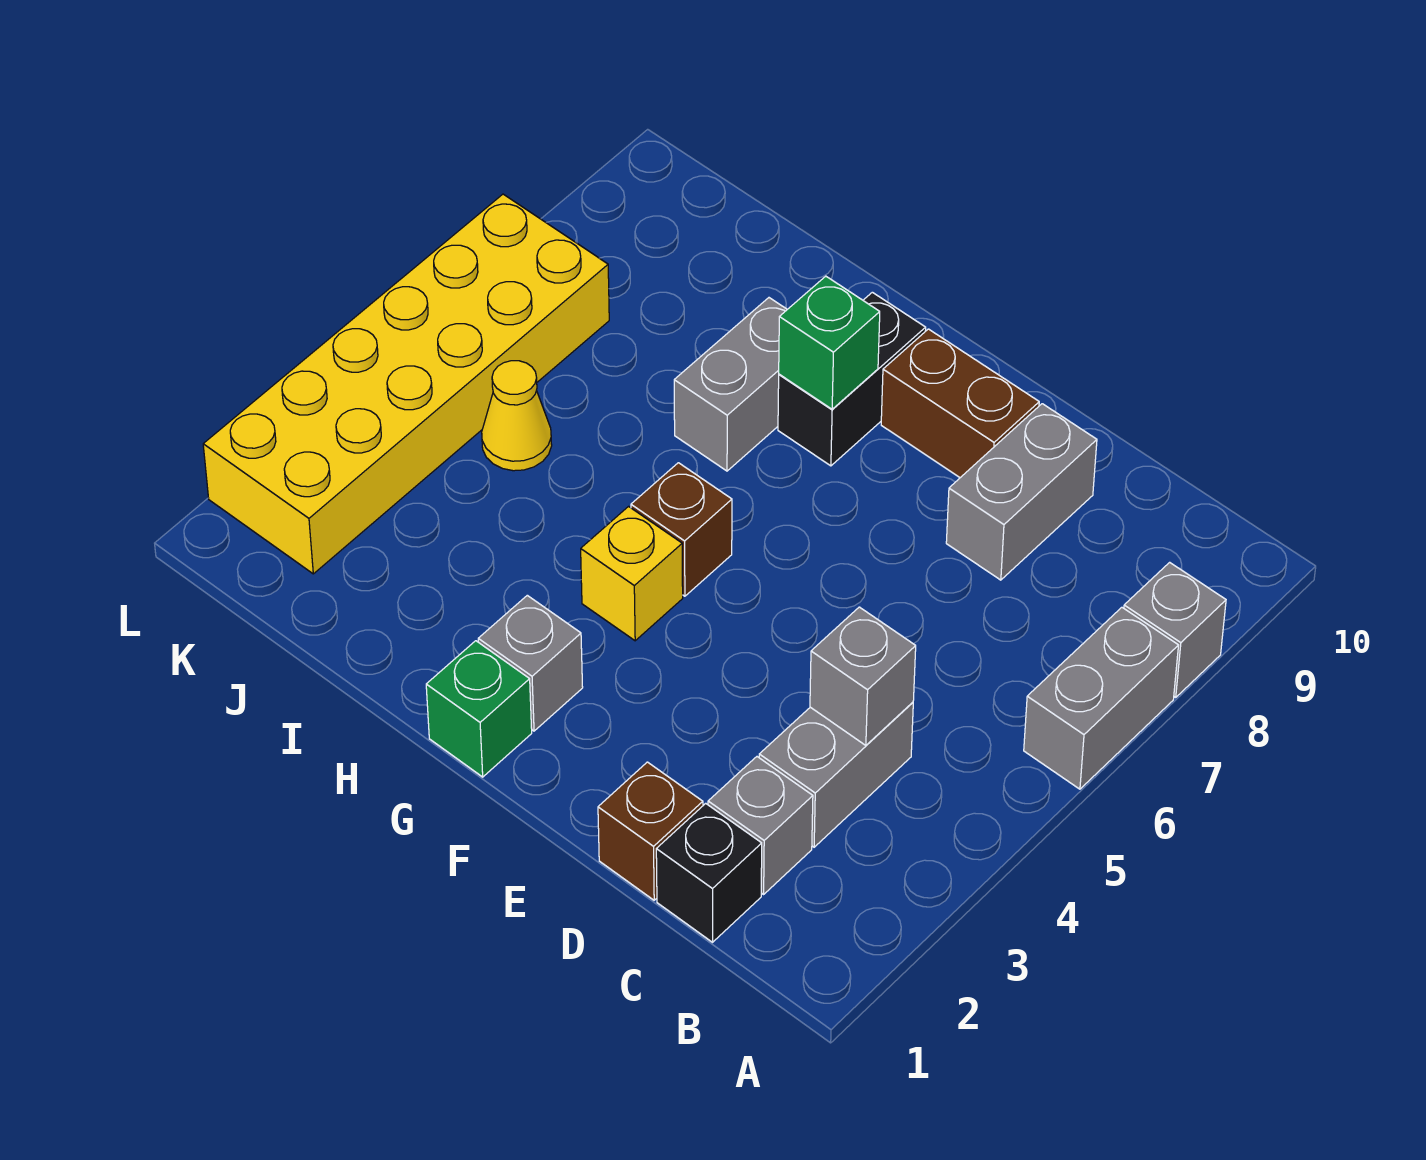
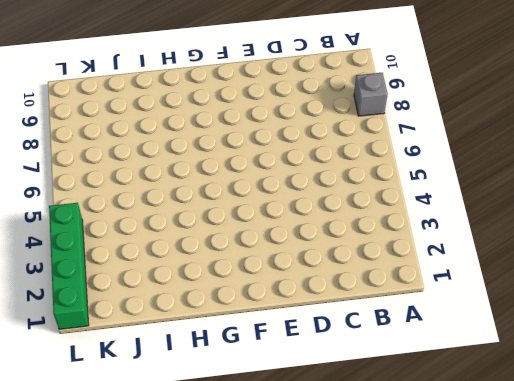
green brick L1:L4 level 1 -> yellow brick K2:L7 level 1
none -> grey brick A6:A7 level 1
none -> black brick C1 level 1
none -> grey brick C2 level 1

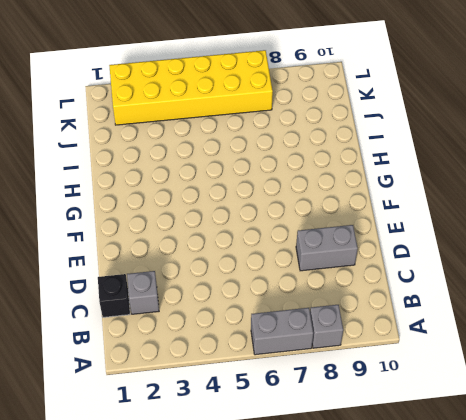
none -> grey brick C3:C4 level 1
none -> brown brick D1 level 1
none -> brown brick E9:F9 level 1

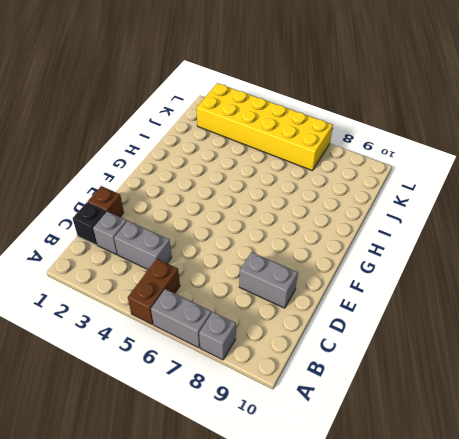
brown brick A5:B5 level 1 -> brown brick E9:F9 level 1
none -> green brick G1 level 1
none -> grey brick G2 level 1
none -> yellow brick G4 level 1

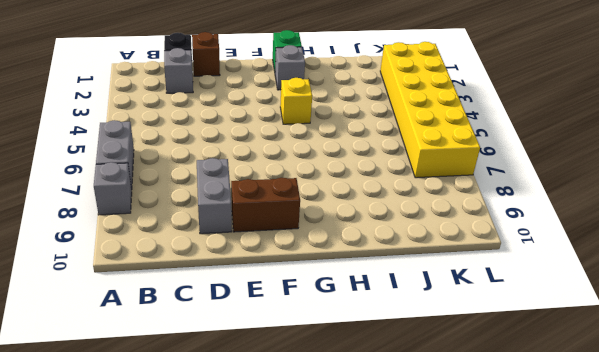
none -> grey brick C3:C4 level 1
none -> brown brick G5 level 1
none -> black brick G8:G9 level 1

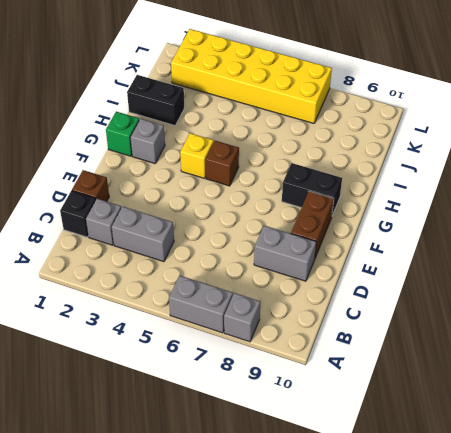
black brick I1:I2 level 1 -> none
none -> grey brick H7:H8 level 1
none -> yellow cone J5 level 1
none -> grey brick C4 level 2

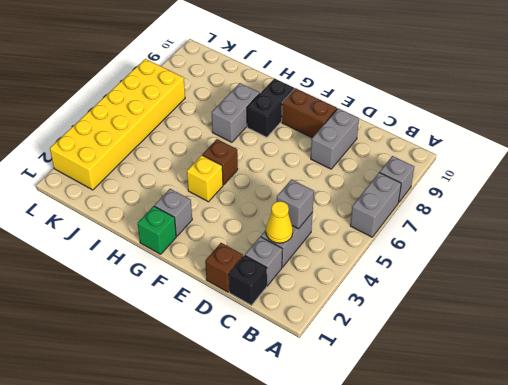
yellow cone C3 level 2 -> yellow cone J5 level 1
none -> green brick G8 level 2

